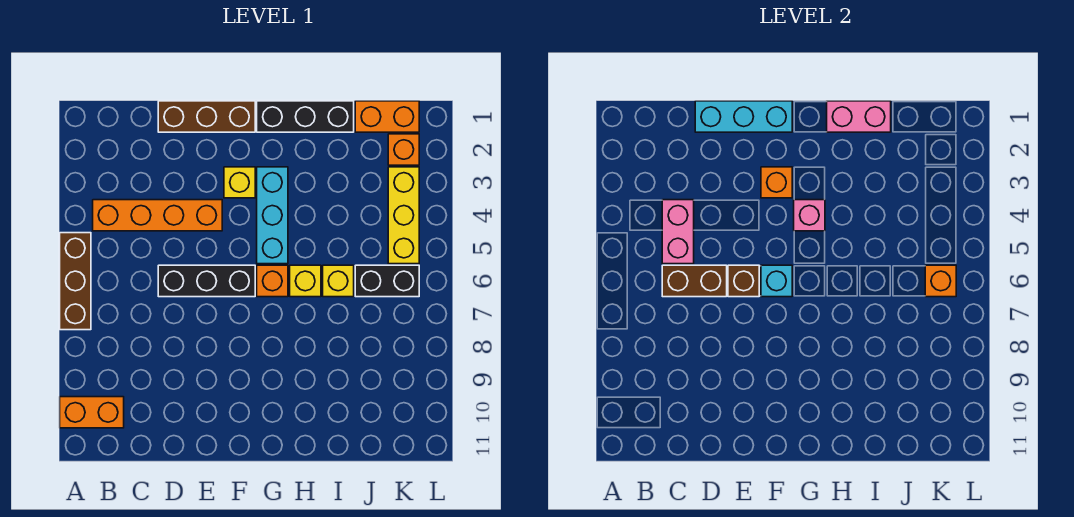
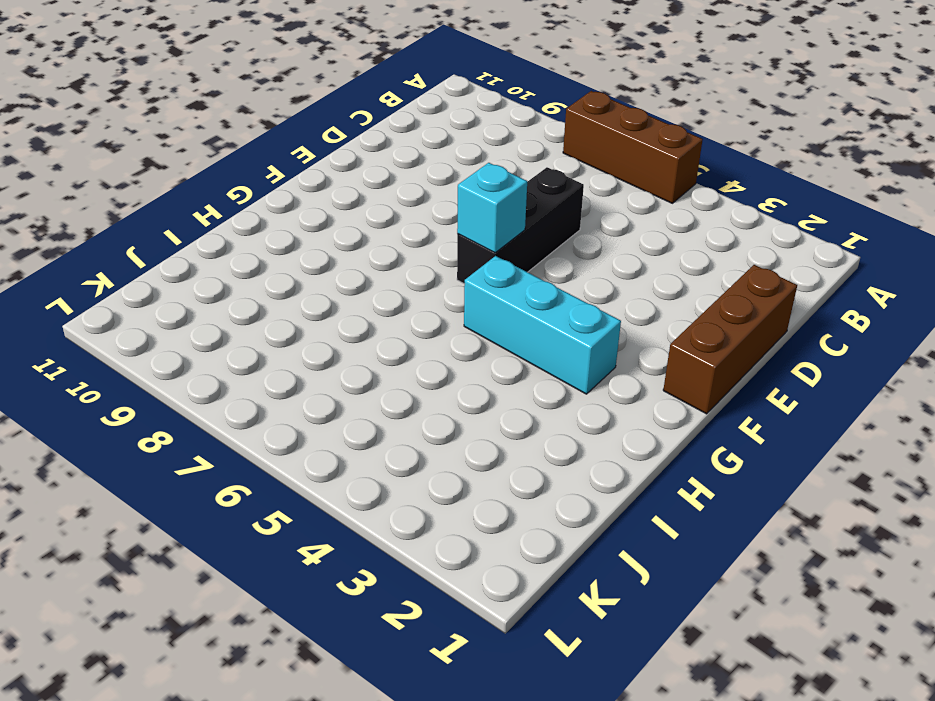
none -> orange brick A10:B10 level 1
none -> orange brick B4:E4 level 1
none -> yellow brick F3 level 1

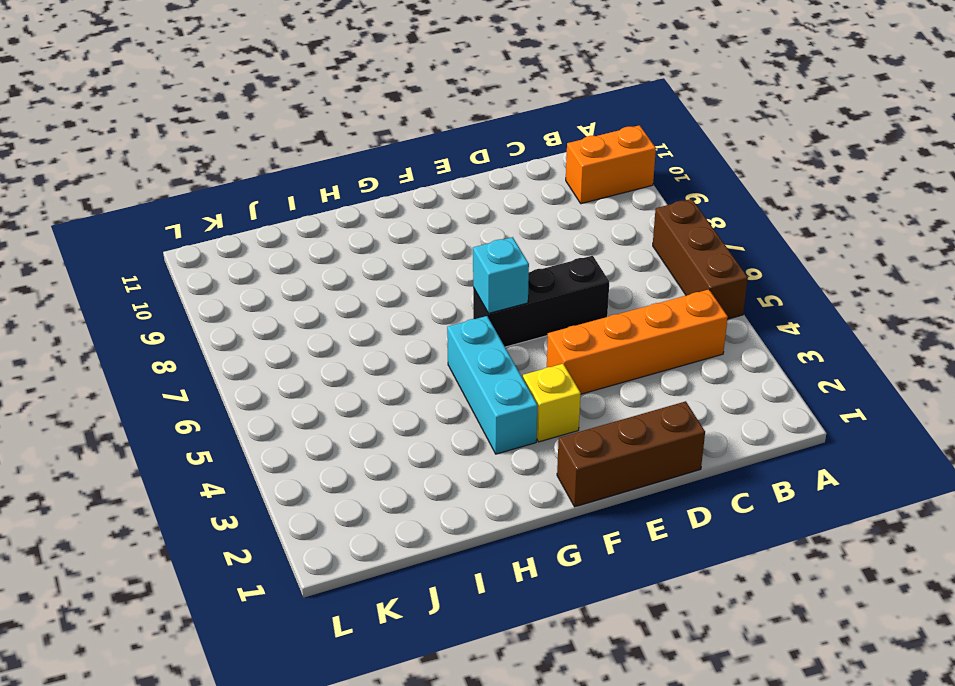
none -> black brick G1:I1 level 1
none -> orange brick G6 level 1
none -> yellow brick H6 level 1

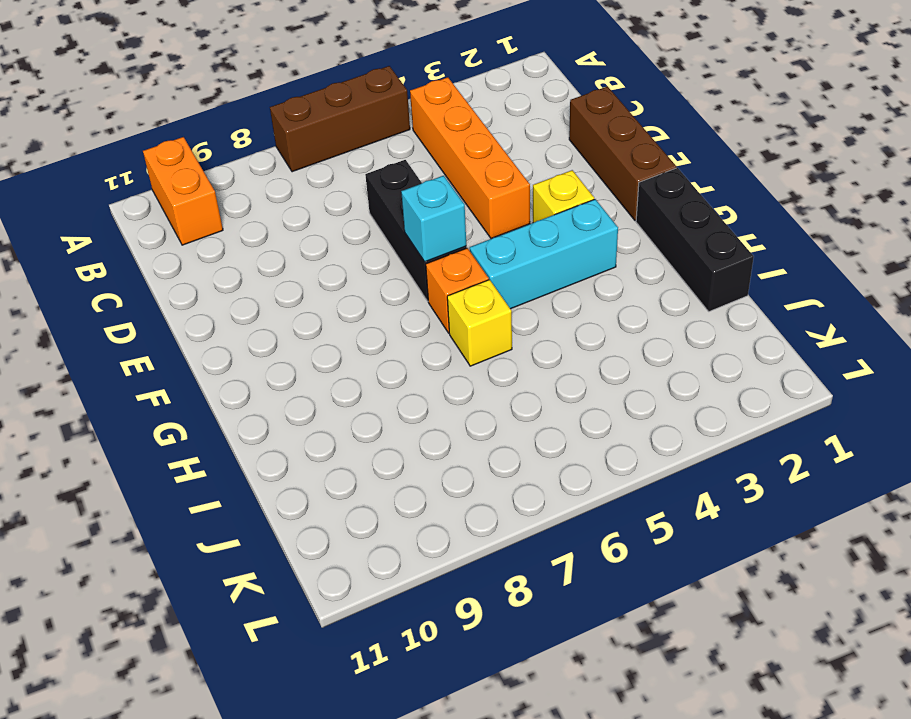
none -> yellow brick I6 level 1
none -> orange brick J1:K1 level 1
none -> black brick J6:K6 level 1

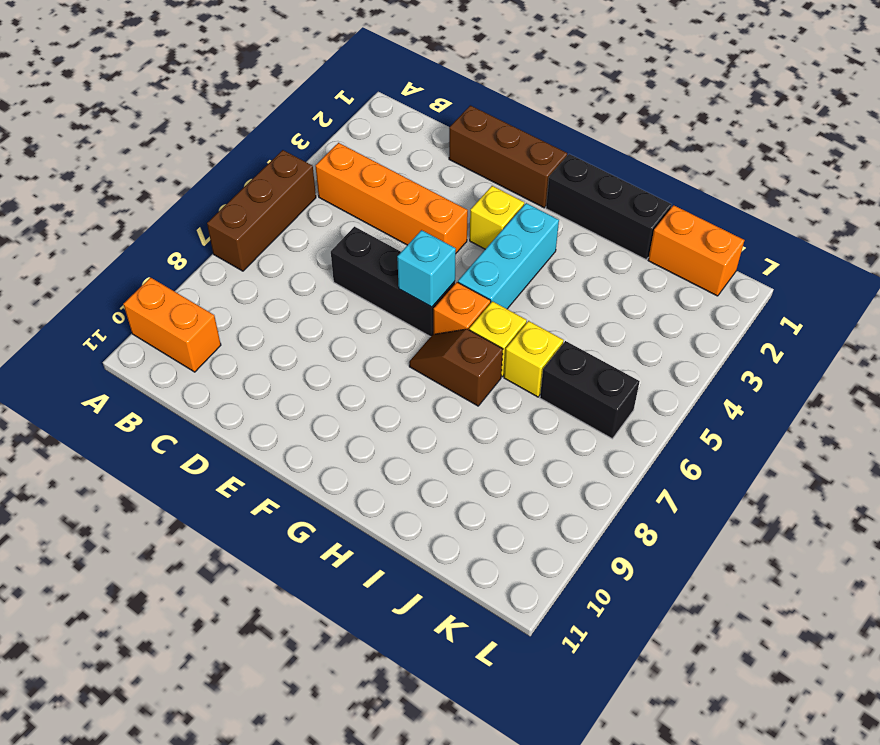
brown slope G7:H7 level 1 top H -> none
none -> orange brick K2 level 1
none -> yellow brick K3:K5 level 1
none -> pink brick C4:C5 level 2

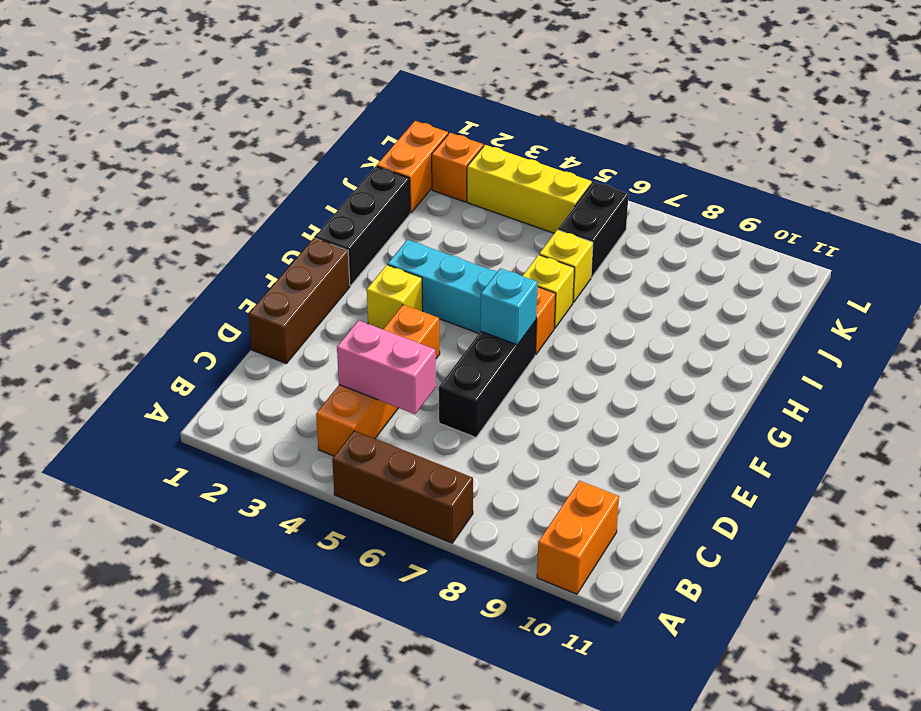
none -> brown brick C6:D6 level 2
none -> cyan brick D1:F1 level 2
none -> brown brick E6 level 2

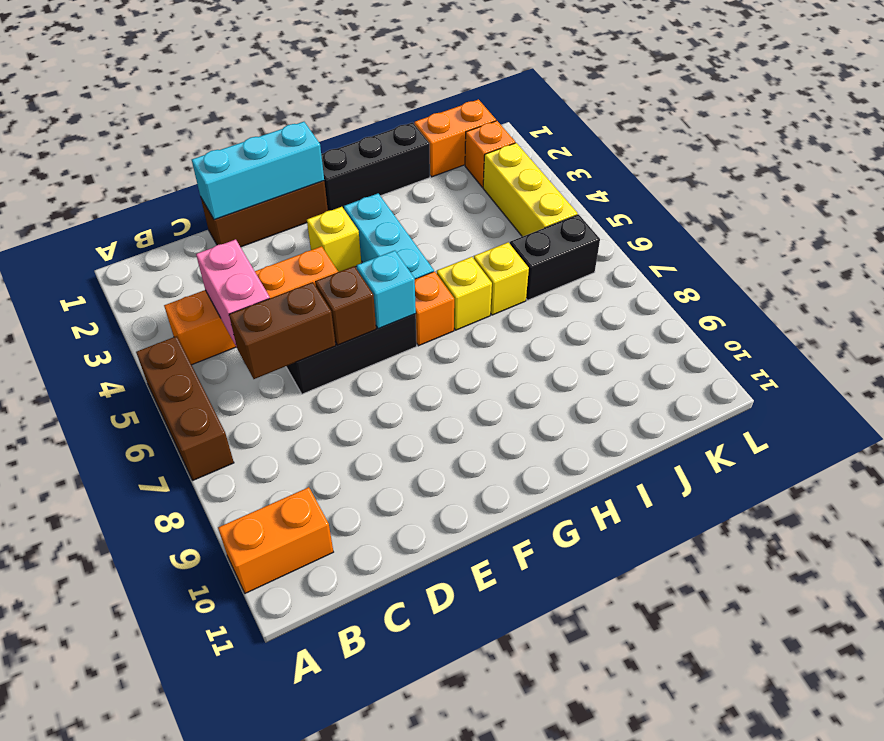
none -> orange brick F3 level 2
none -> pink brick G4 level 2
none -> pink brick H1:I1 level 2

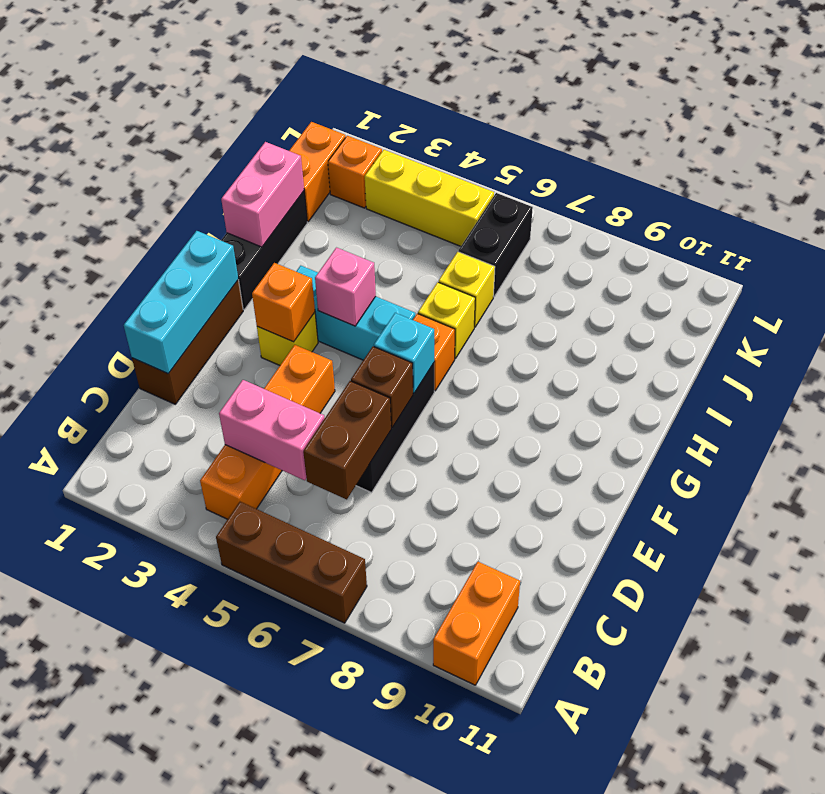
none -> orange brick K6 level 2

